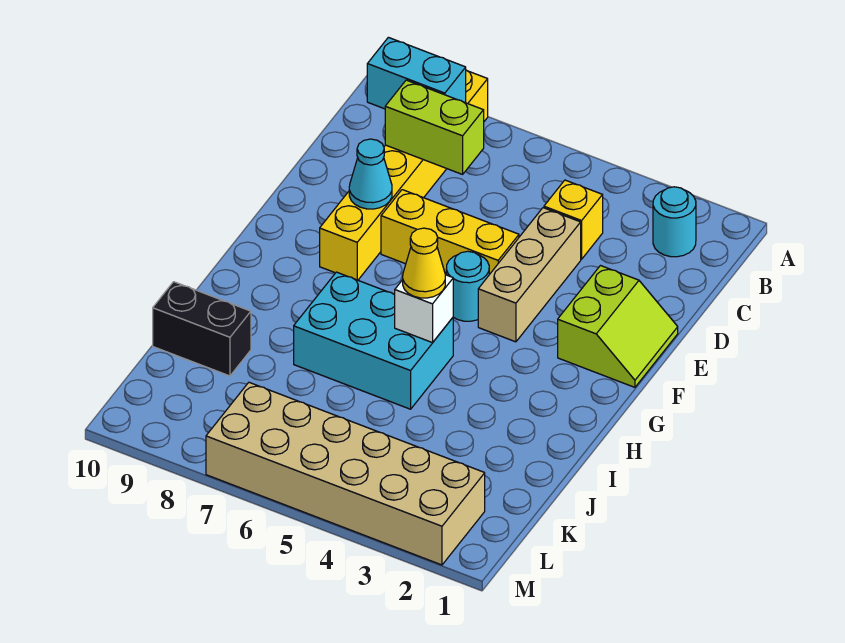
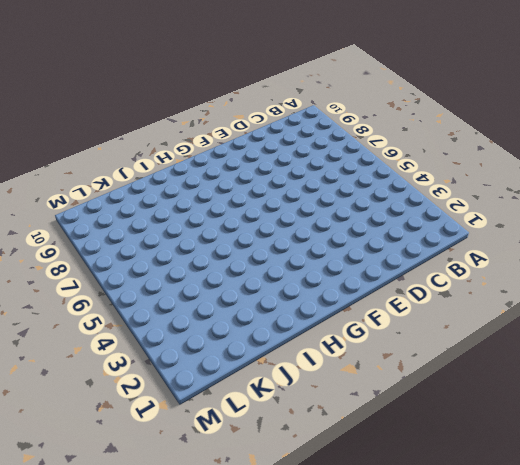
none -> yellow brick A8:F8 level 1
none -> cyan round brick B2 level 1
none -> yellow brick C4 level 1

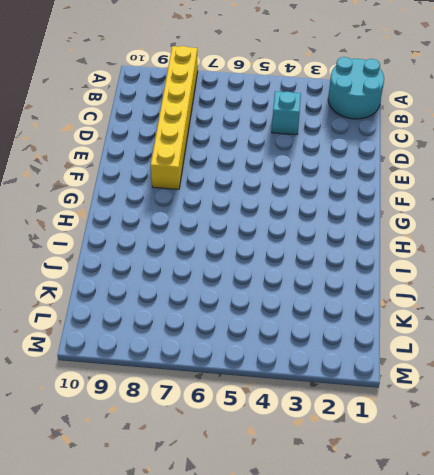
cyan round brick A1:B2 level 1 -> cyan round brick B2 level 1
cyan brick C4 level 1 -> yellow brick C4 level 1
none -> tan brick D4:F4 level 1
none -> lime slope E1:F2 level 1 top 2
none -> yellow brick E5:E7 level 1

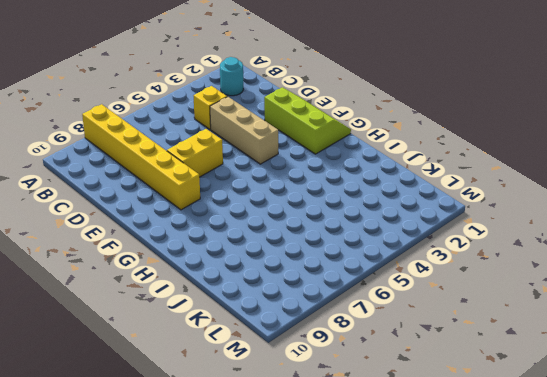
lime slope E1:G2 level 1 top 2 -> lime slope E1:F2 level 1 top 2
yellow brick E6:E7 level 1 -> yellow brick E5:E7 level 1
none -> cyan round brick F5 level 1
none -> cyan brick H5:I7 level 1
none -> black brick J9:J10 level 1

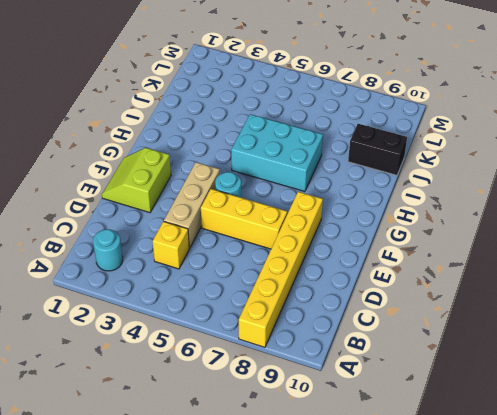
none -> tan brick L2:M7 level 1
none -> cyan brick B8:B9 level 2
none -> lime brick C7:C8 level 2

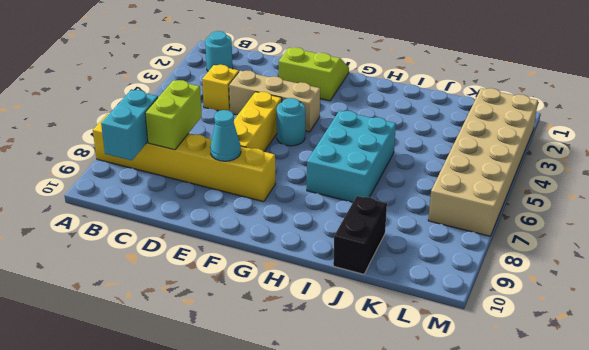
none -> white brick H5 level 2
none -> yellow cone H5 level 3

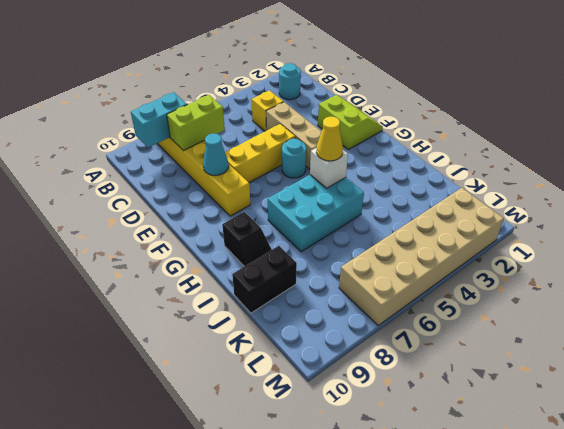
black slope H9:I9 level 1 top H -> none

